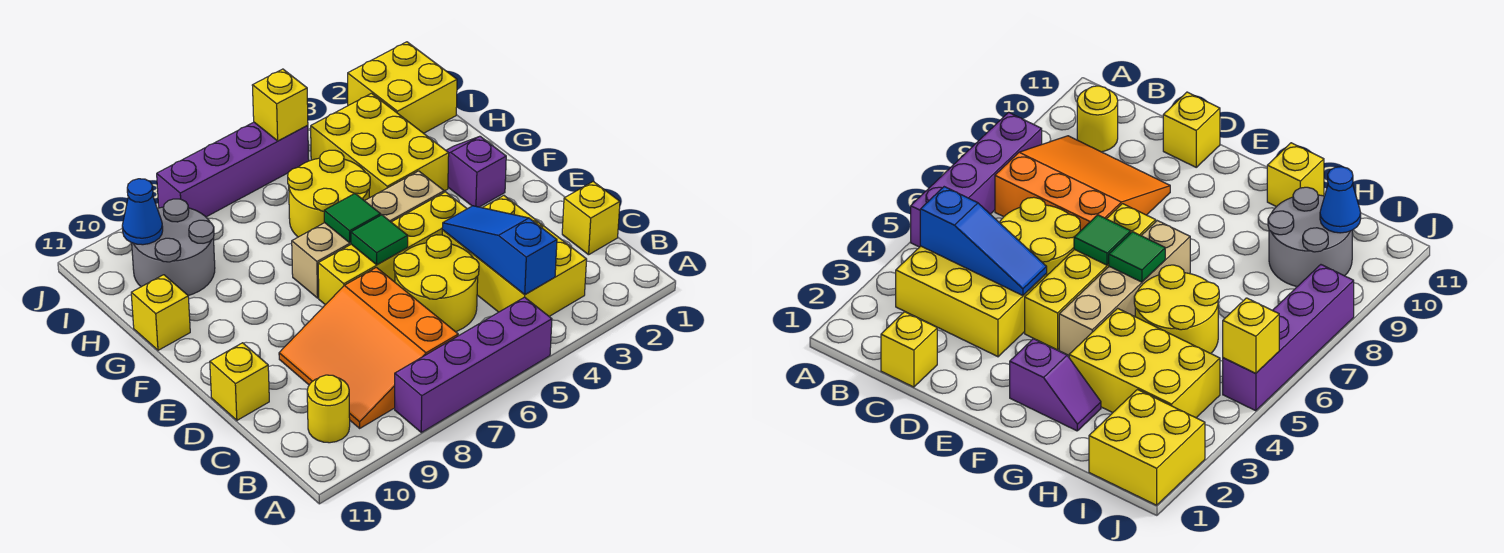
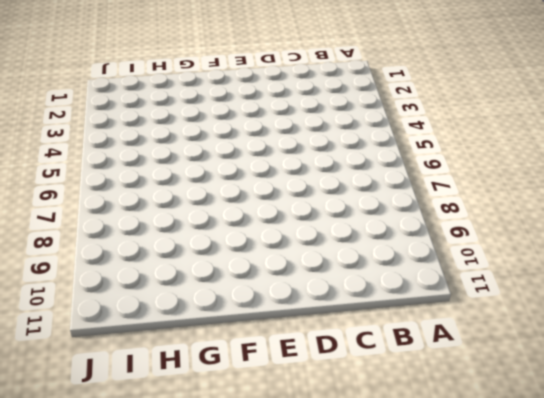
none -> purple brick A5:A8 level 1
none -> yellow brick B3:D4 level 1
none -> orange slope B7:D9 level 1 top 7

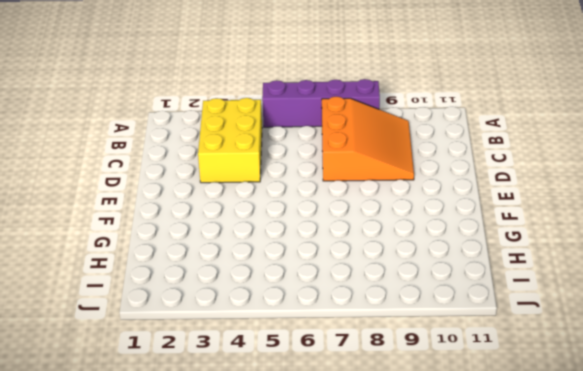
none -> yellow round brick B10 level 1
none -> yellow brick C1 level 1
none -> yellow round brick C5:D6 level 1

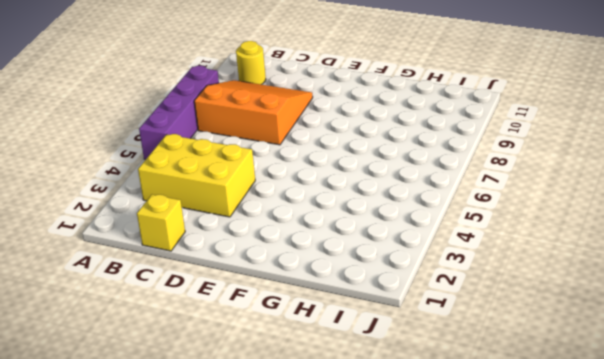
none -> yellow round brick C5:D6 level 1
none -> yellow brick D11 level 1
none -> yellow brick E4:E7 level 1

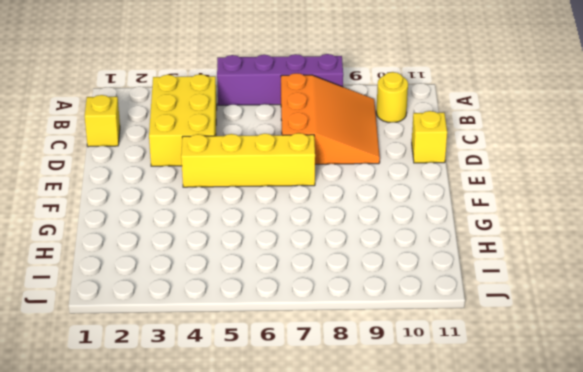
none -> yellow round brick C5:D6 level 1
none -> purple slope F2:G2 level 1 top F
none -> tan brick F4:F7 level 1

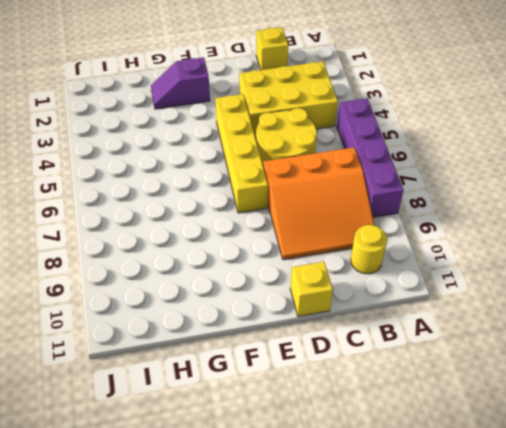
none -> tan brick F4:F7 level 1
none -> yellow brick G3:I4 level 1
none -> yellow round brick G5:H6 level 1

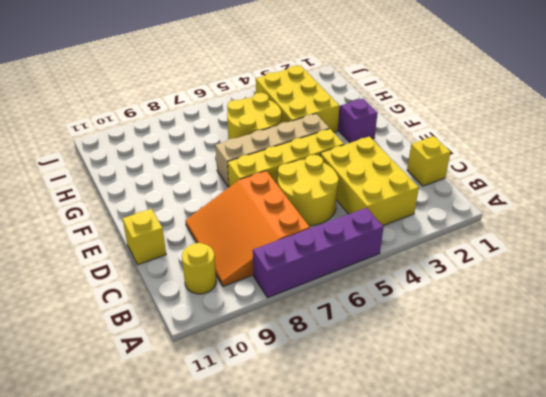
none -> yellow brick G11 level 1
none -> grey round brick H9:I10 level 1
none -> yellow brick I1:J2 level 1

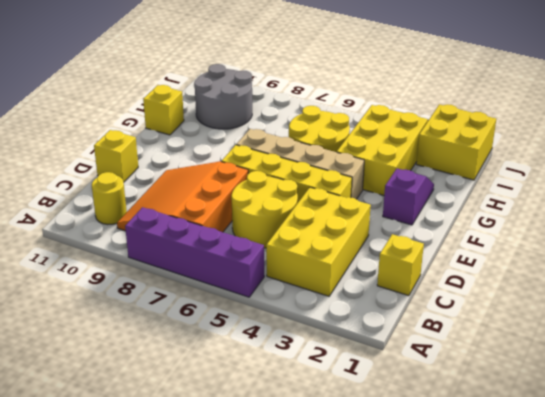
none -> purple brick J5:J8 level 1
none -> blue slope B4:D4 level 2 top B
none -> green tile E6 level 2

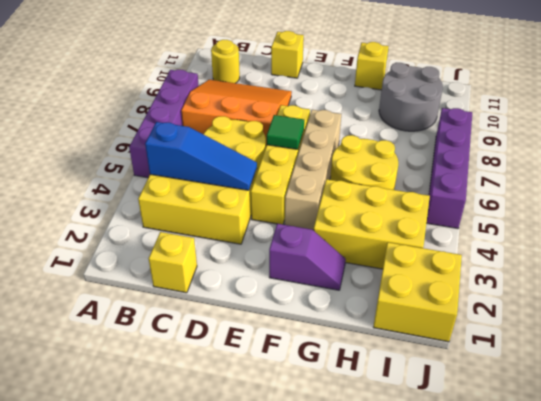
none -> green tile F6 level 2
none -> blue cone I10 level 2
none -> yellow brick J5 level 2

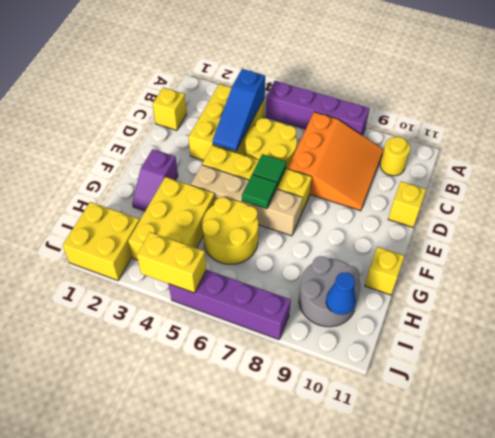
yellow brick J4:J5 level 2 -> yellow brick J5 level 2

